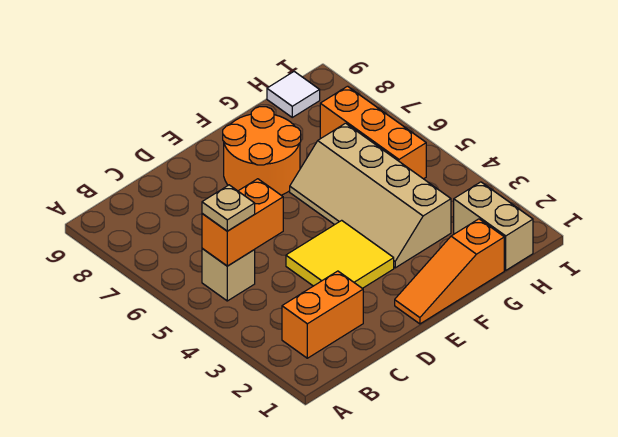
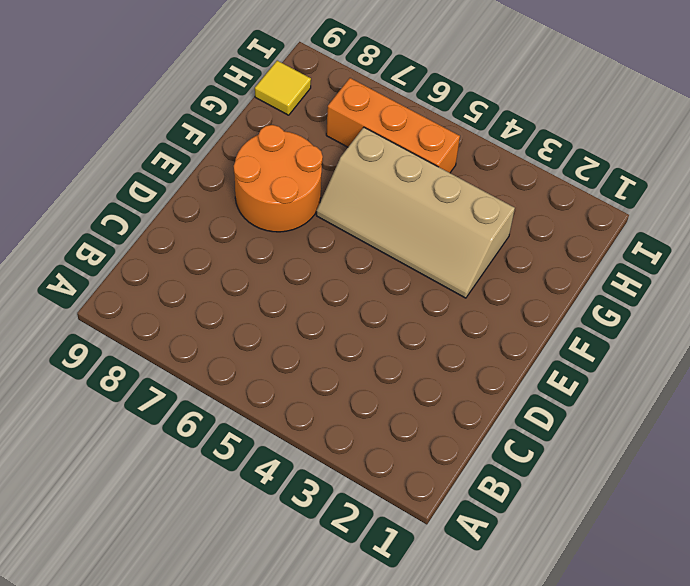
yellow tile H9 level 1 -> white tile H9 level 1
none -> orange brick B2:C2 level 1
none -> tan brick B5 level 1

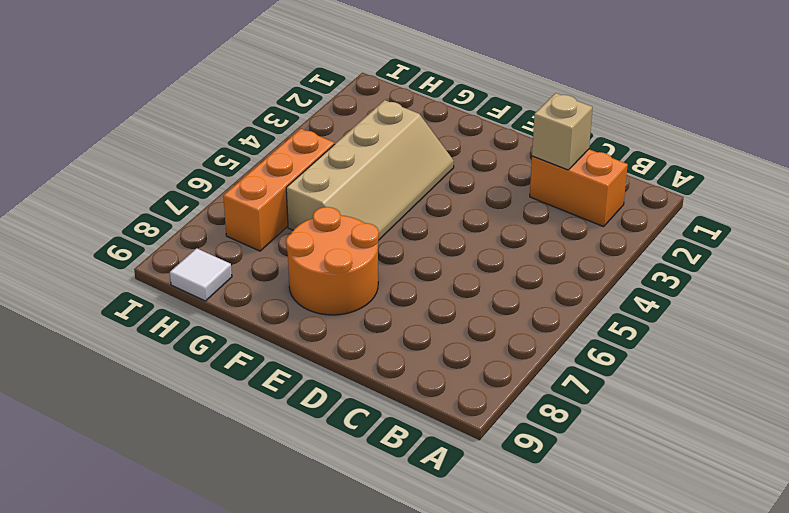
tan brick C2 level 2 -> tan brick B5 level 1
none -> yellow tile D3:E4 level 1
none -> orange slope E1:G1 level 1 top G

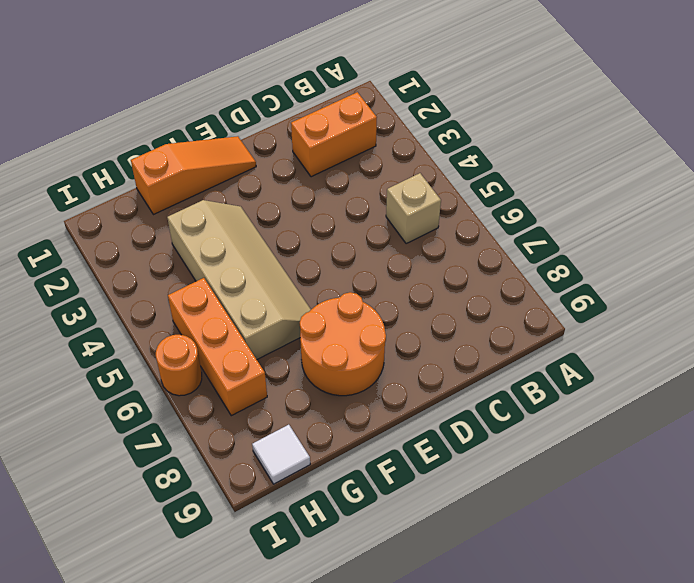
orange round brick I6 level 1 -> none
none -> yellow tile D3:E4 level 1
none -> tan brick H1:H2 level 1

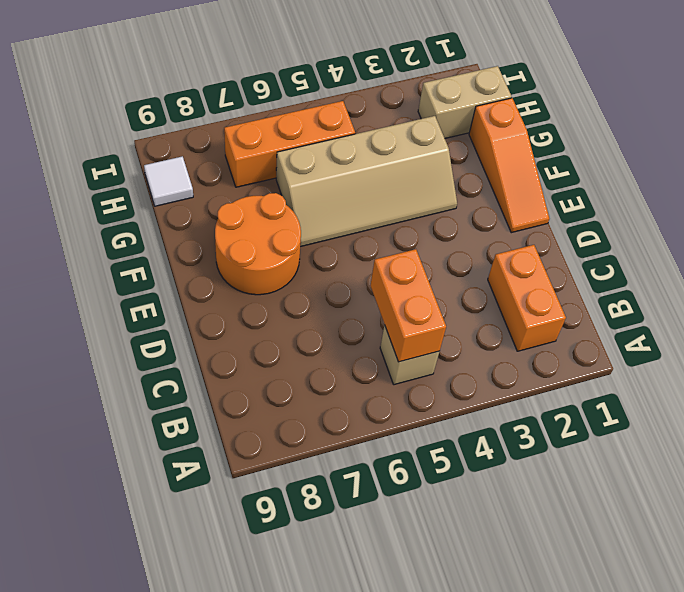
none -> yellow tile D3:E4 level 1
none -> tan plate B5 level 3

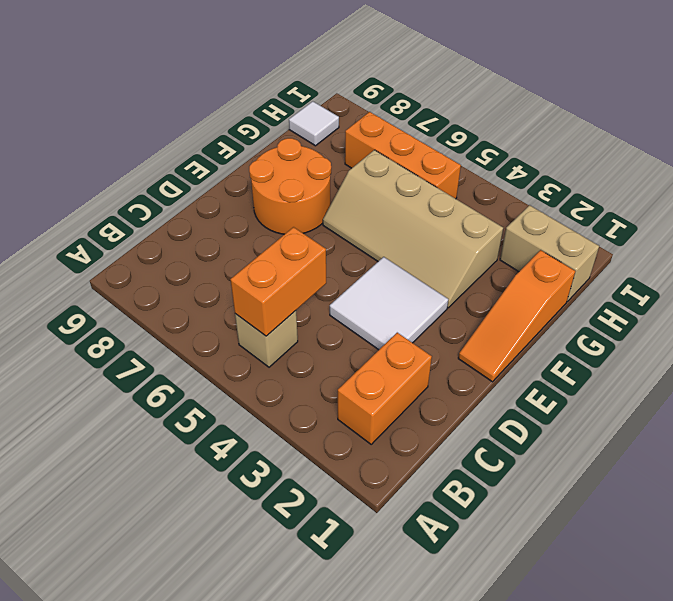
white tile D3:E4 level 1 -> yellow tile D3:E4 level 1
none -> tan plate B5 level 3

